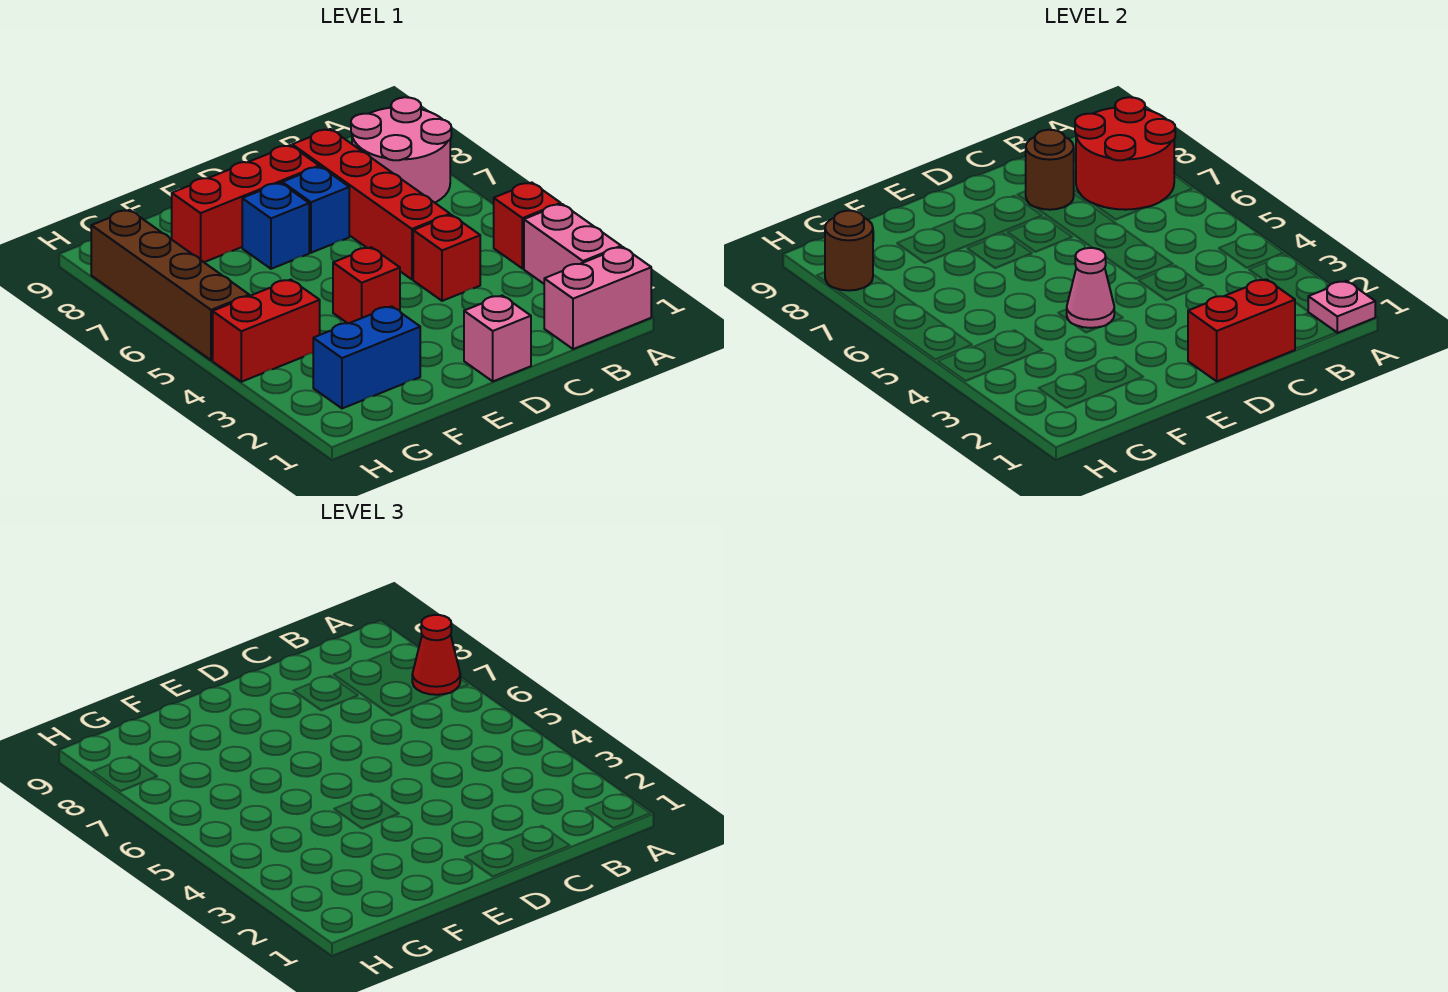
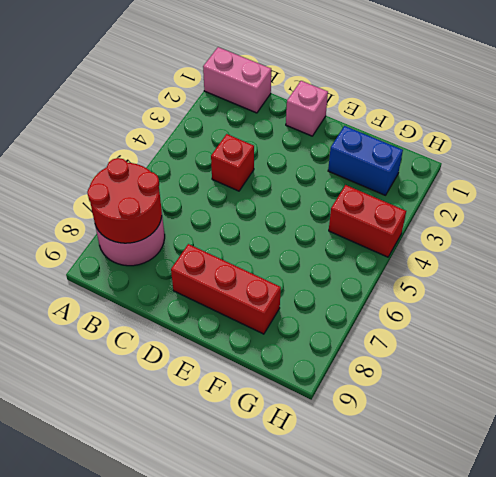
none -> pink brick A2:A3 level 1
none -> red brick A4 level 1
none -> red brick C5:C8 level 1

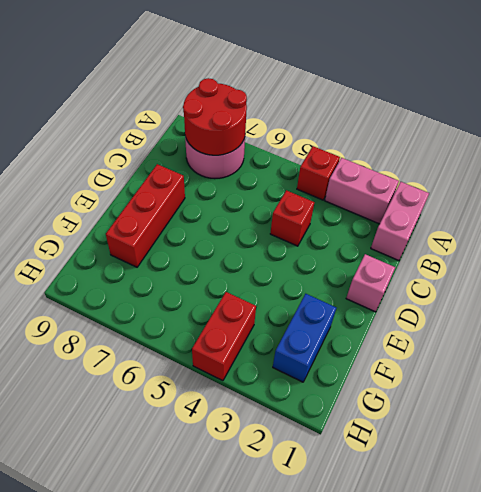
none -> red brick C5:C8 level 1
none -> blue brick D7 level 1
none -> red brick E4 level 1

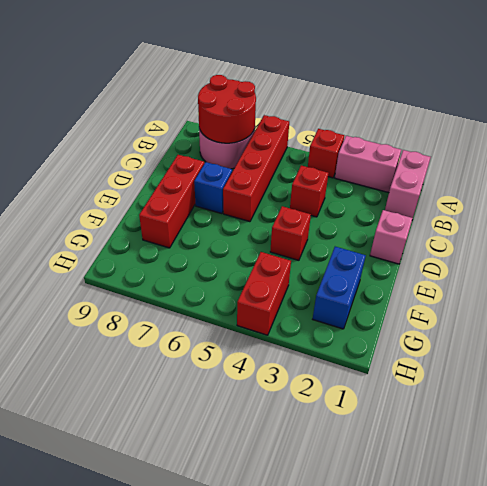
red brick A6:D6 level 1 -> red brick C5:C8 level 1
none -> blue brick E7 level 1
none -> brown brick H5:H8 level 1
none -> pink plate A1 level 2

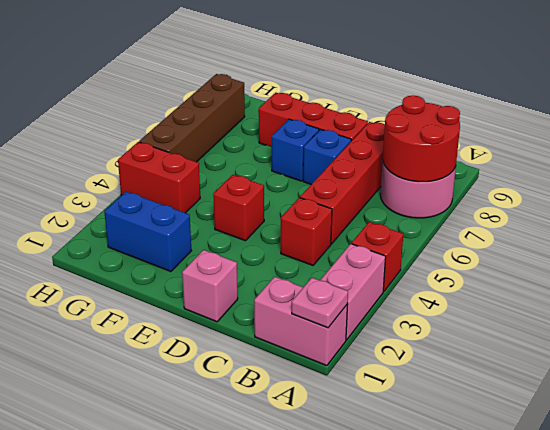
none -> red brick C1:D1 level 2
none -> brown round brick C8 level 2
none -> pink cone E4 level 2

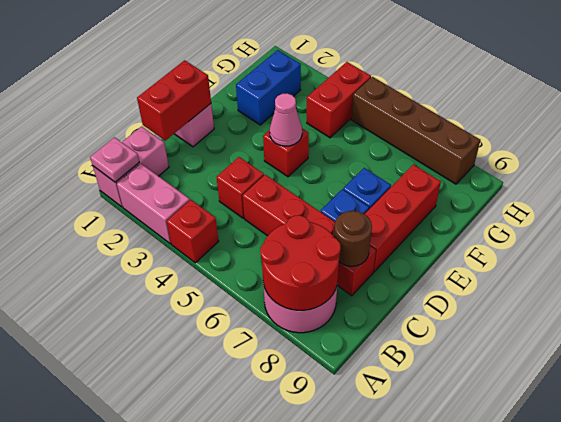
none -> brown round brick H8 level 2
none -> red cone A7 level 3

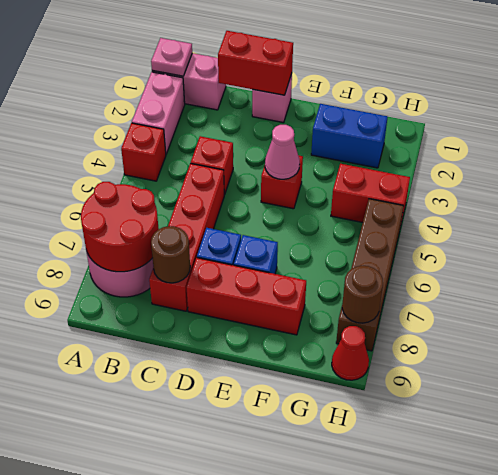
red cone H9 level 1 -> red cone A7 level 3

